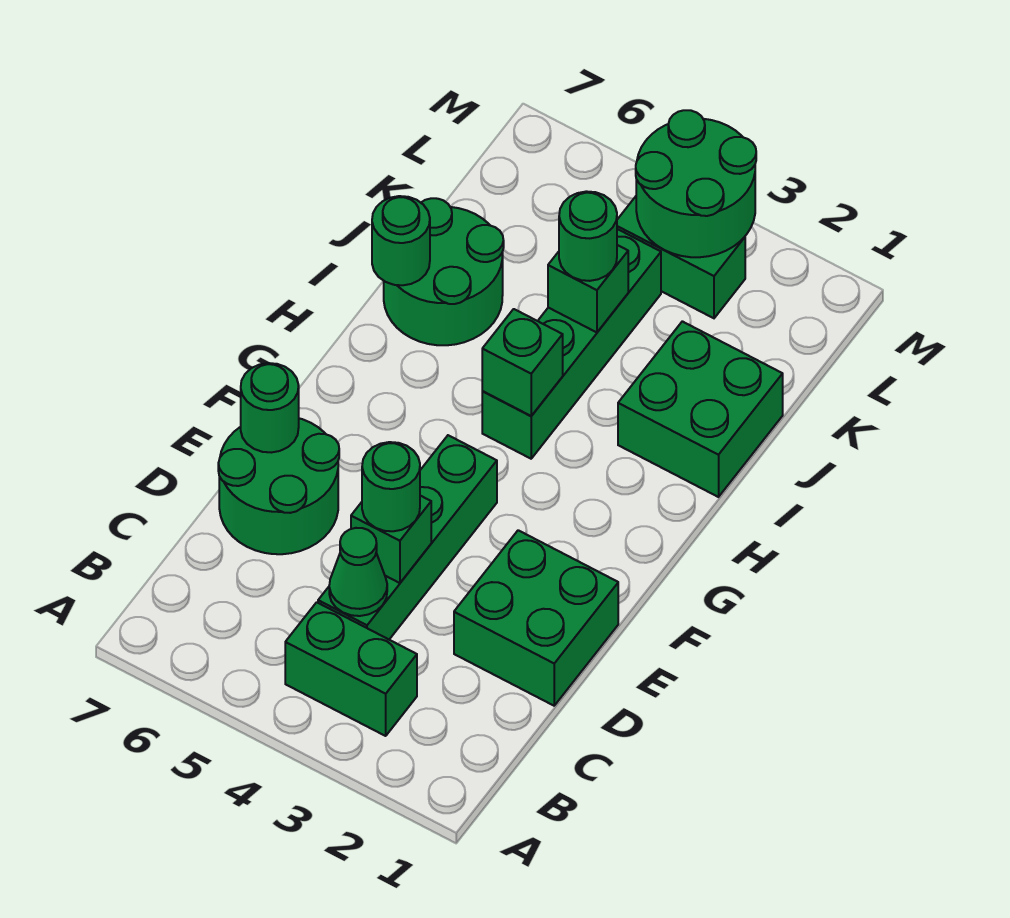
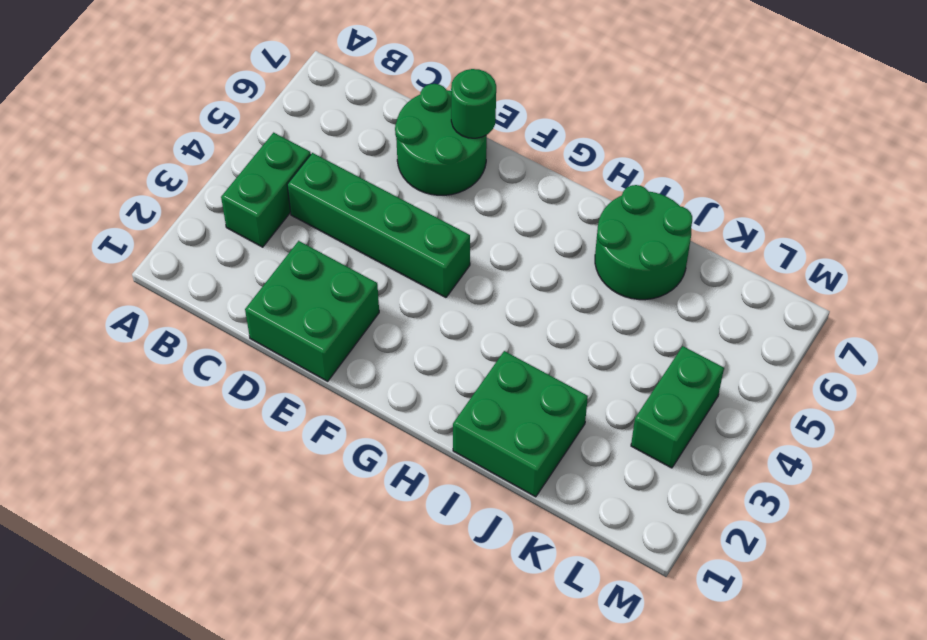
none -> green brick H4:K4 level 1
none -> green cone C4 level 2
none -> green brick D4 level 2

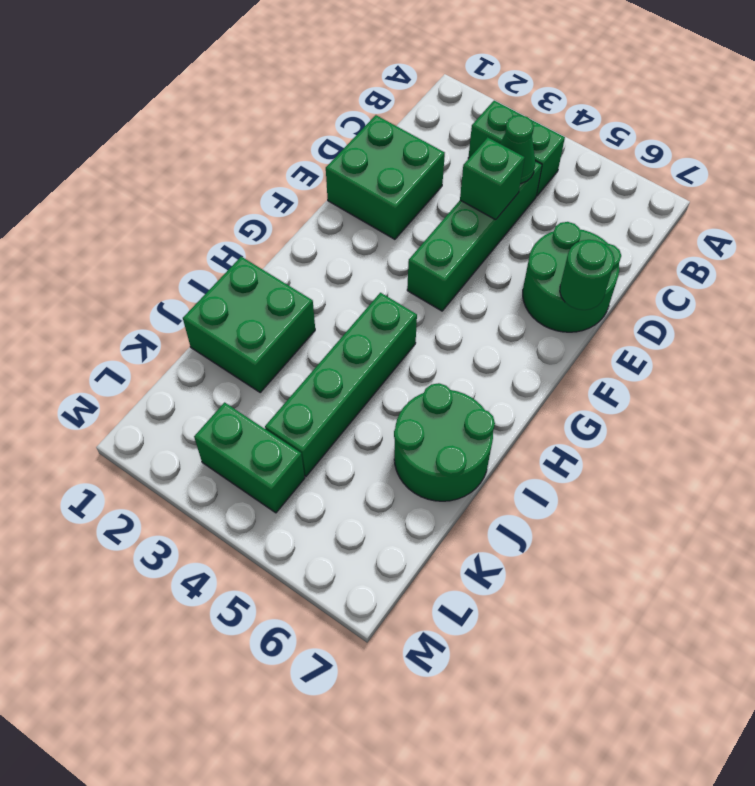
none -> green brick H4 level 2
none -> green round brick I7 level 2
none -> green brick J4 level 2

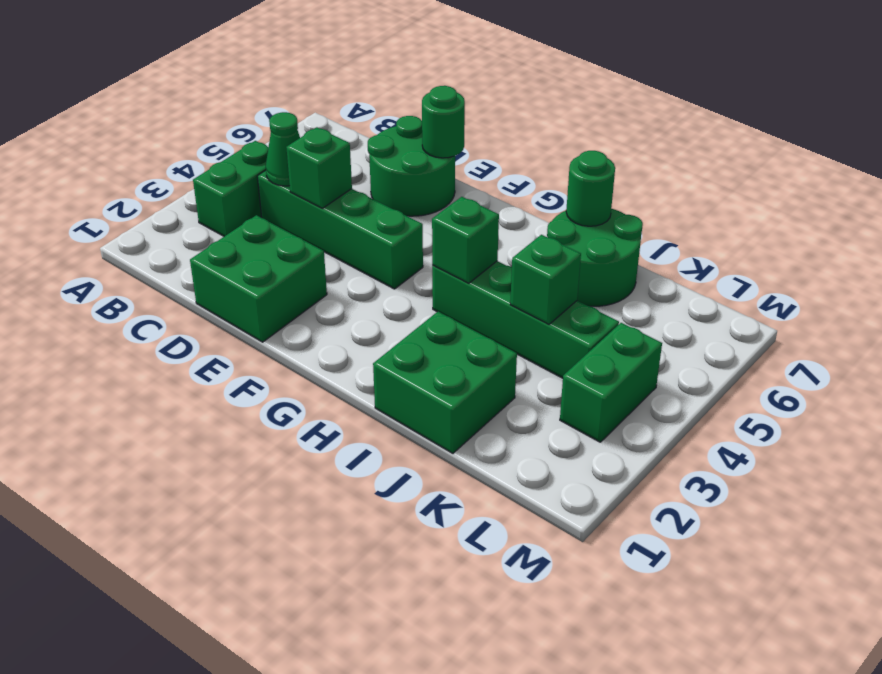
none -> green round brick L3:M4 level 2
none -> green round brick D4 level 3
none -> green round brick J4 level 3

